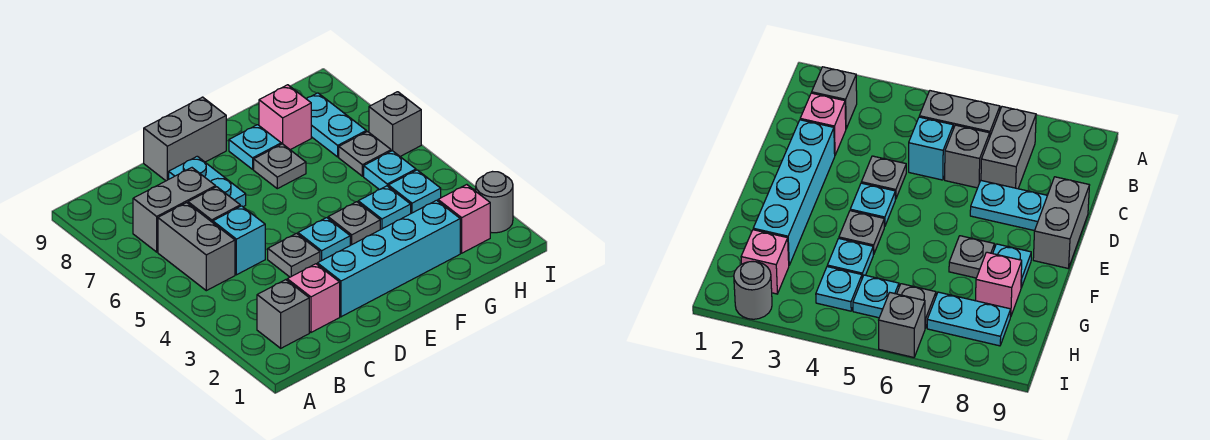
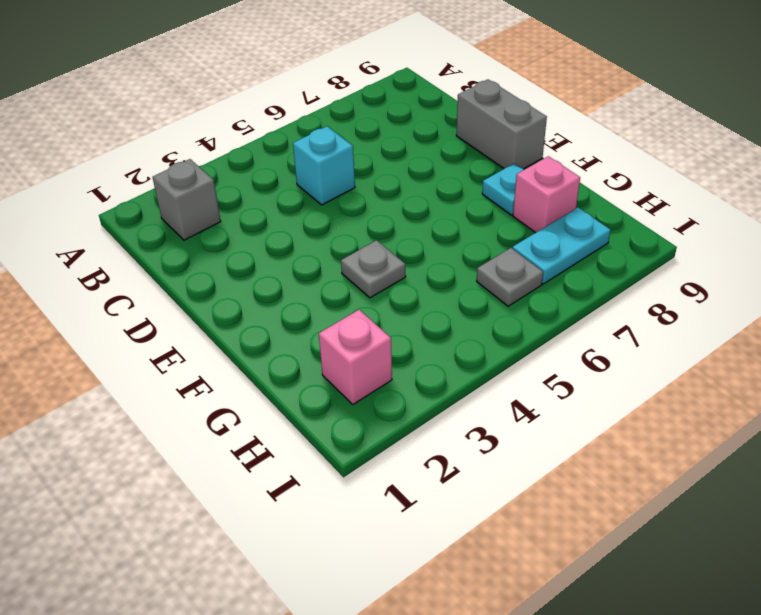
none -> grey brick B5:B6 level 1
none -> grey brick B7:C7 level 1
none -> pink brick C2 level 1

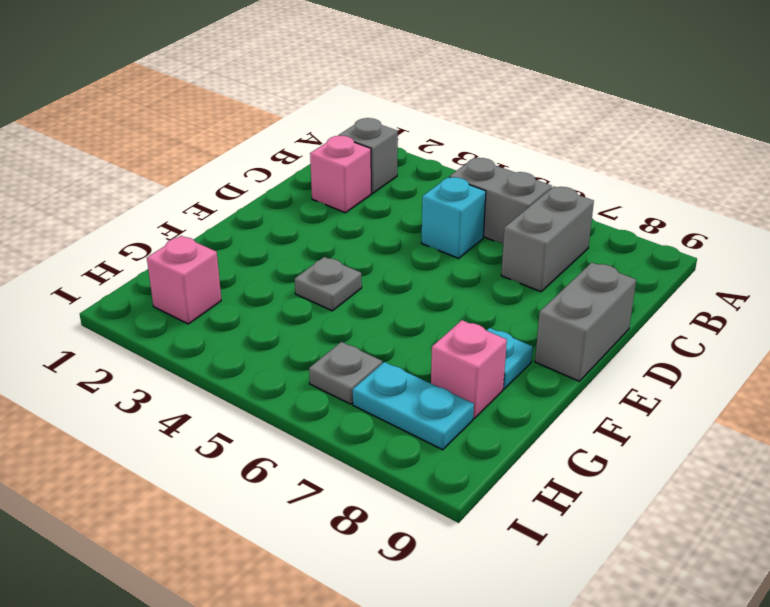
none -> grey brick C6 level 1
none -> cyan brick D2:G2 level 1
none -> grey plate D4 level 1

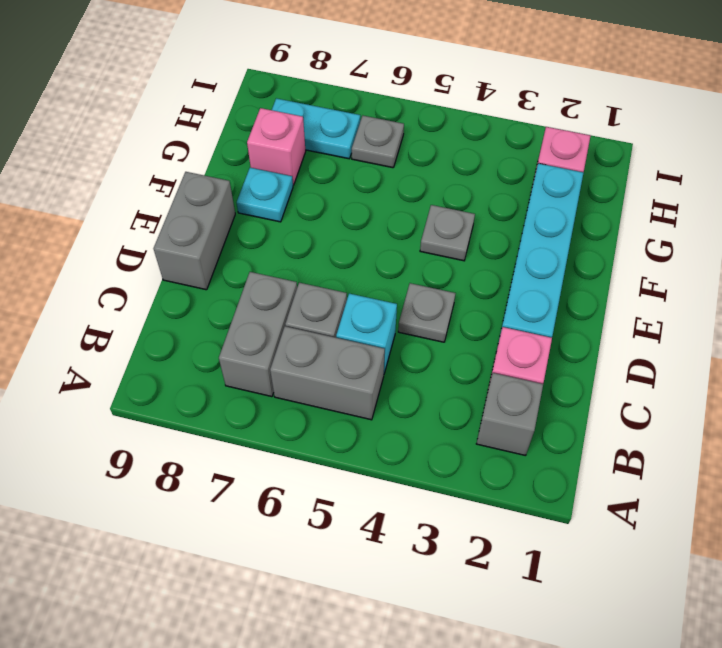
none -> cyan plate D7:D8 level 1
none -> cyan plate E4 level 1
none -> grey plate F7 level 1

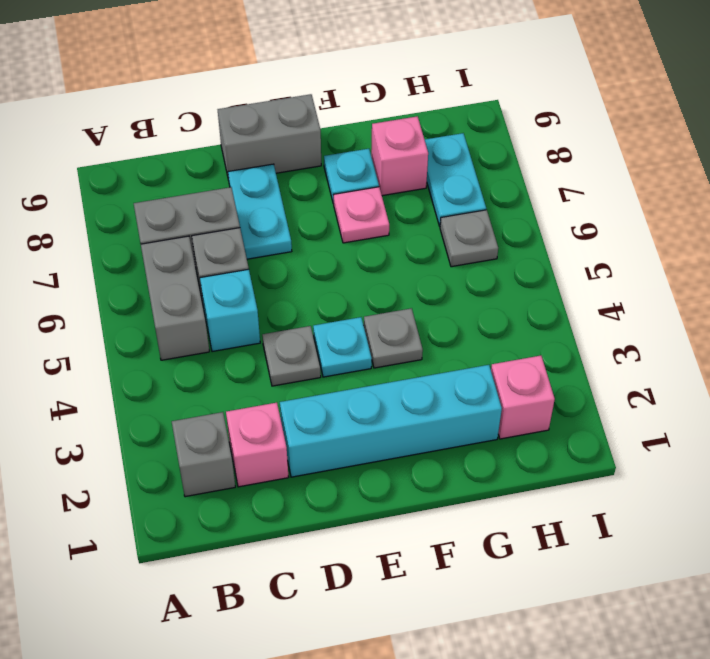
pink plate F7 level 1 -> grey plate F7 level 1
none -> cyan plate G4 level 1
none -> cyan plate H4 level 1
none -> cyan plate H5 level 1

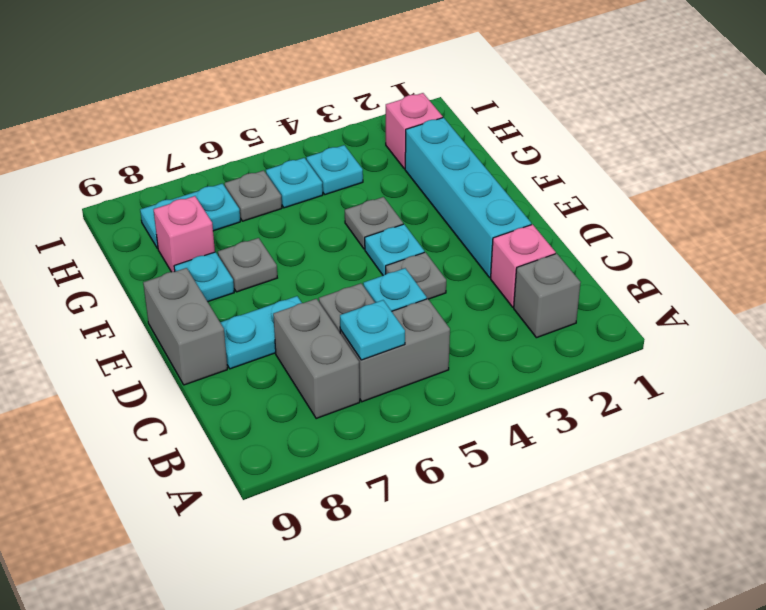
cyan plate B6 level 2 -> cyan plate G4 level 1
none -> grey round brick I2 level 1
none -> grey brick I6 level 1

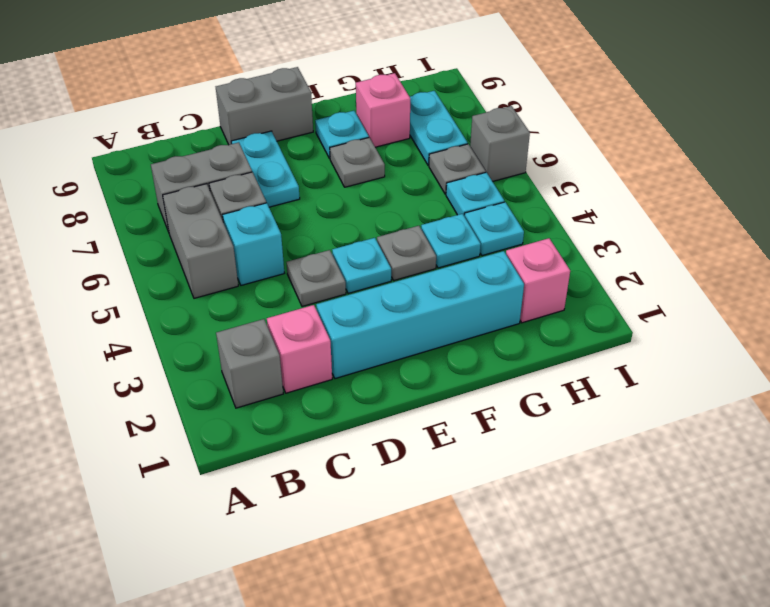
none -> grey round brick I2 level 1

